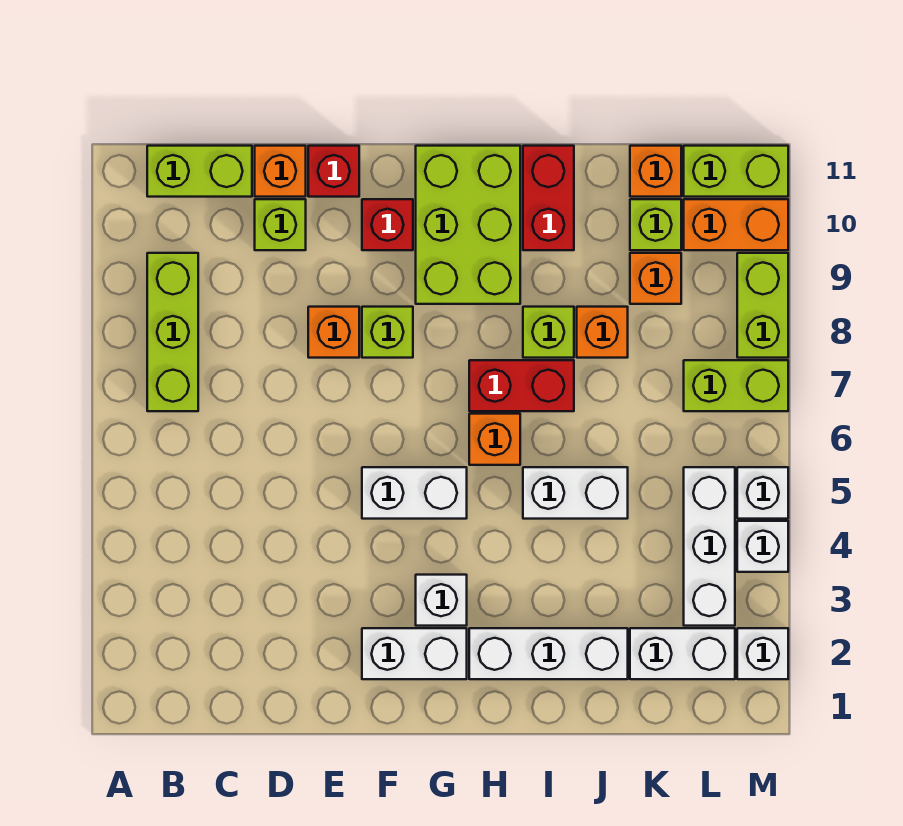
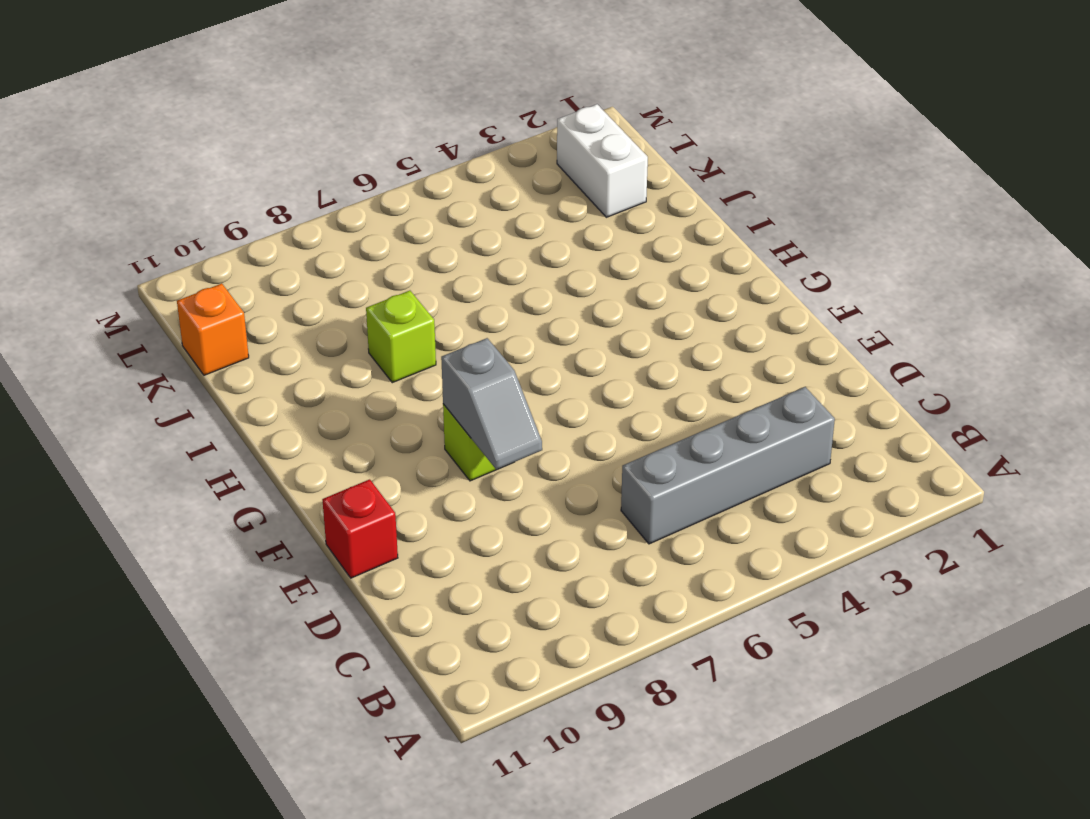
grey brick C3:C6 level 1 -> none
grey slope E8:F8 level 2 top F -> none
none -> lime brick B7:B9 level 1
none -> lime brick B11:C11 level 1
none -> lime brick D10 level 1
none -> orange brick D11 level 1

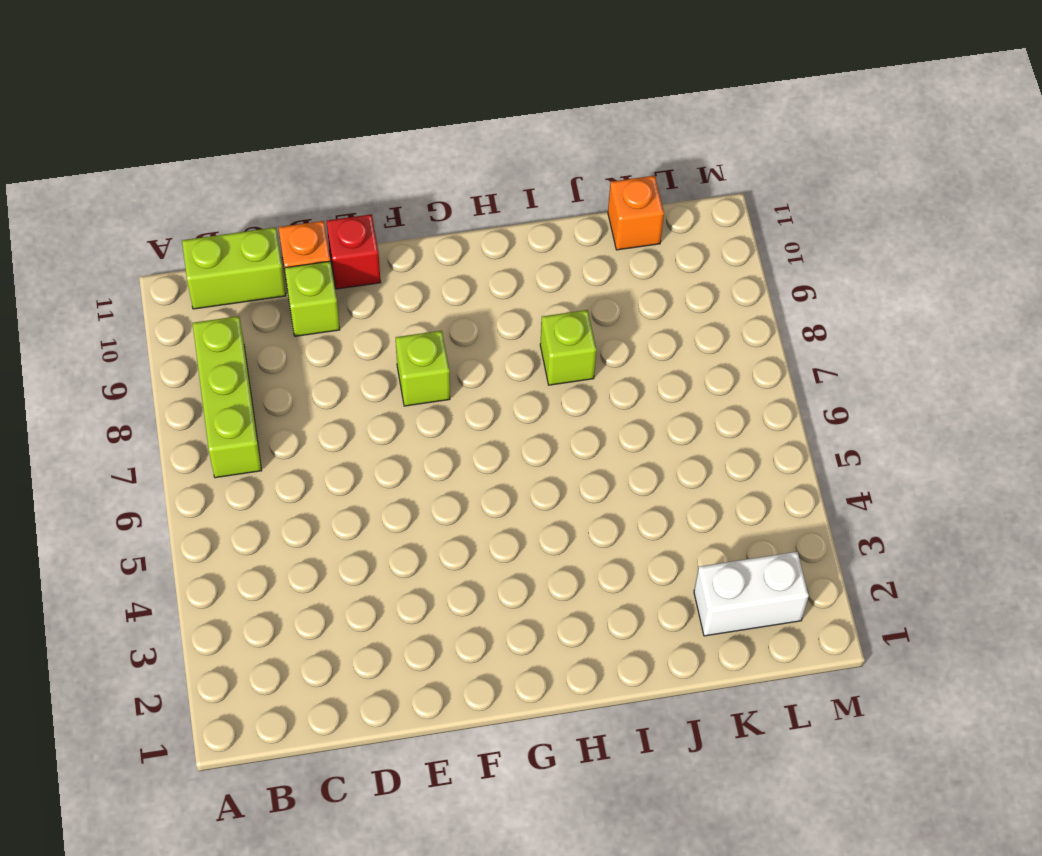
none -> orange brick E8 level 1
none -> white brick F2:G2 level 1
none -> white brick F5:G5 level 1
none -> red brick F10 level 1

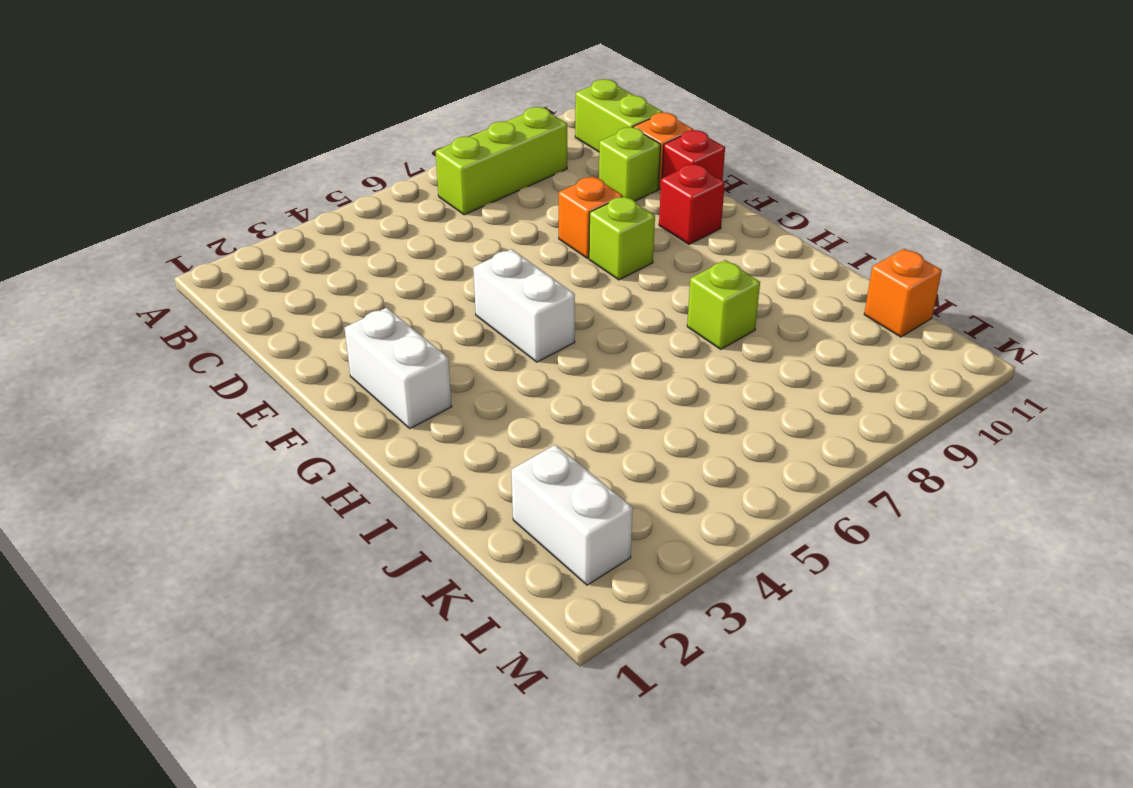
none -> white brick G3 level 1
none -> lime brick G9:H11 level 1
none -> white brick H2:J2 level 1
none -> orange brick H6 level 1

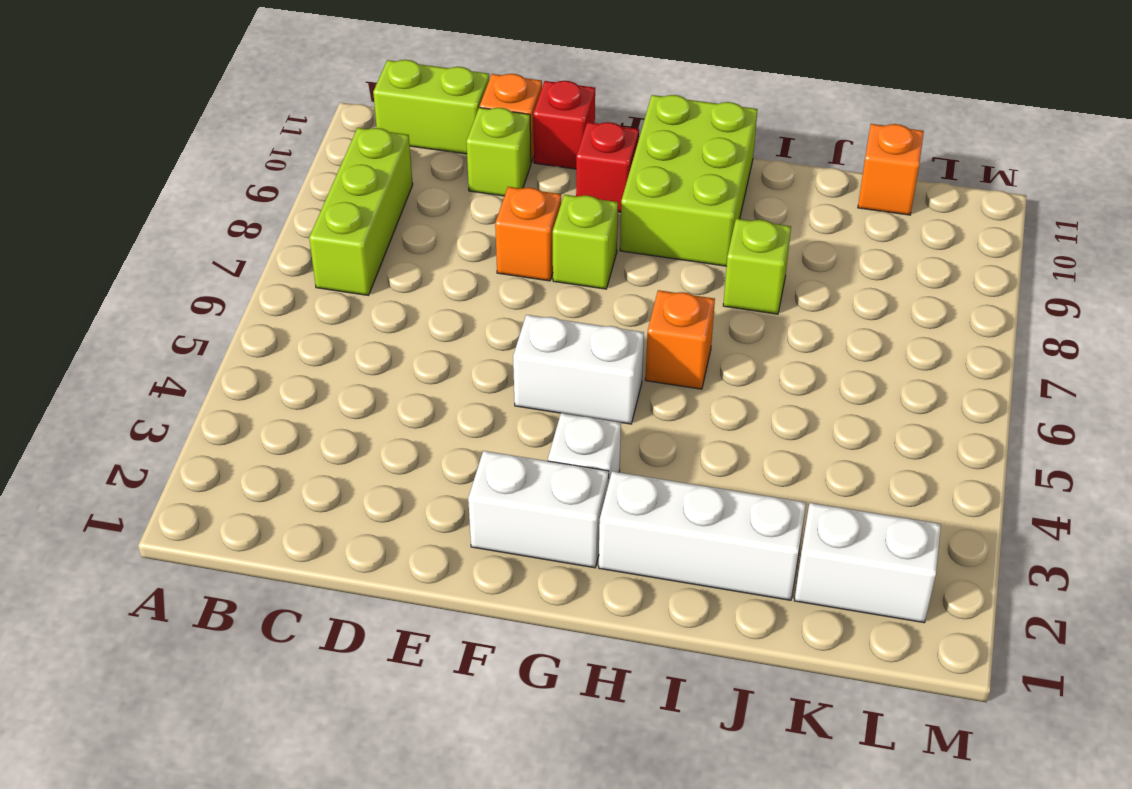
none -> red brick H7:I7 level 1
none -> white brick I5:J5 level 1
none -> red brick I10:I11 level 1
none -> orange brick J8 level 1

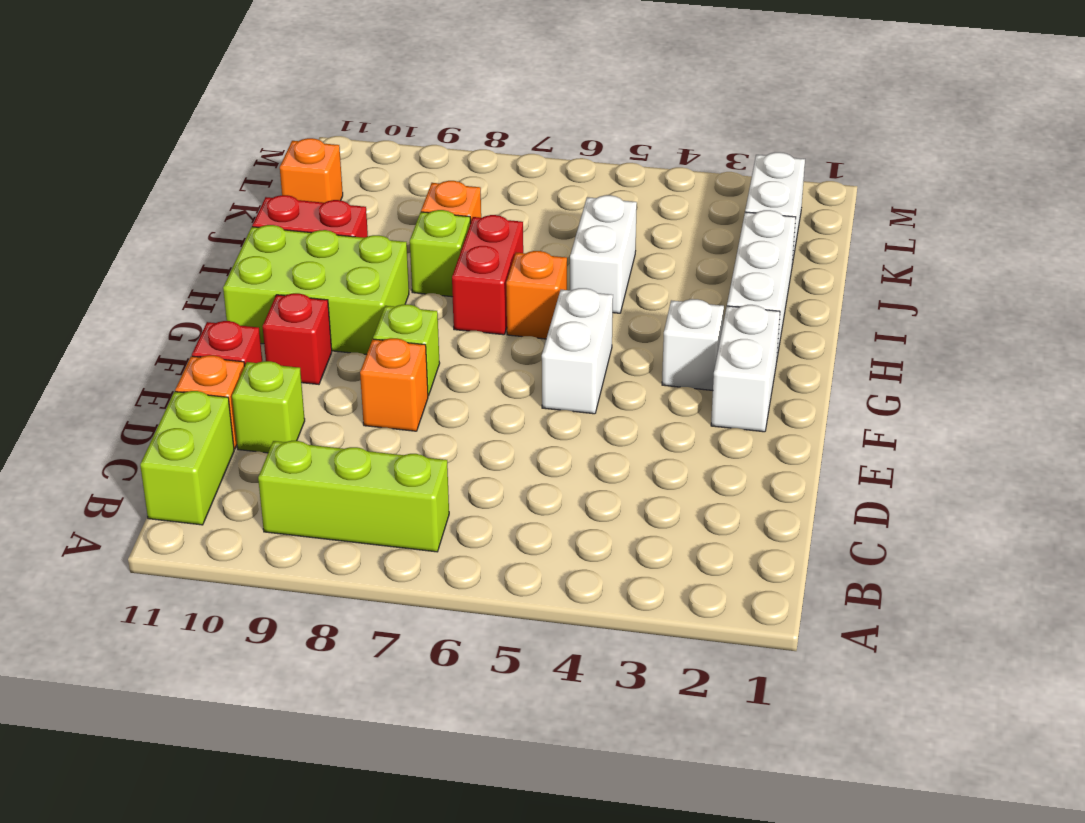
none -> orange brick K9 level 1
none -> lime brick K10 level 1
none -> white brick L3:L5 level 1
none -> lime brick L7:M7 level 1

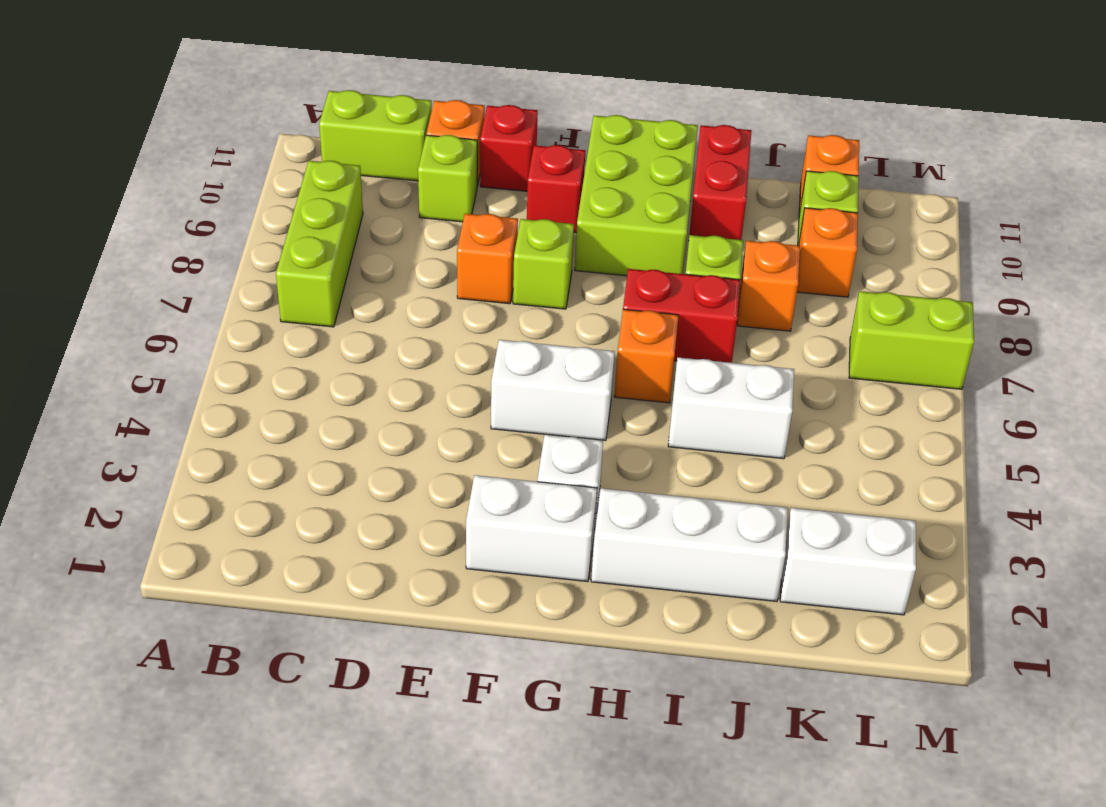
none -> white brick L3:L5 level 1
none -> orange brick L10:M10 level 1
none -> lime brick L11:M11 level 1
none -> white brick M2 level 1

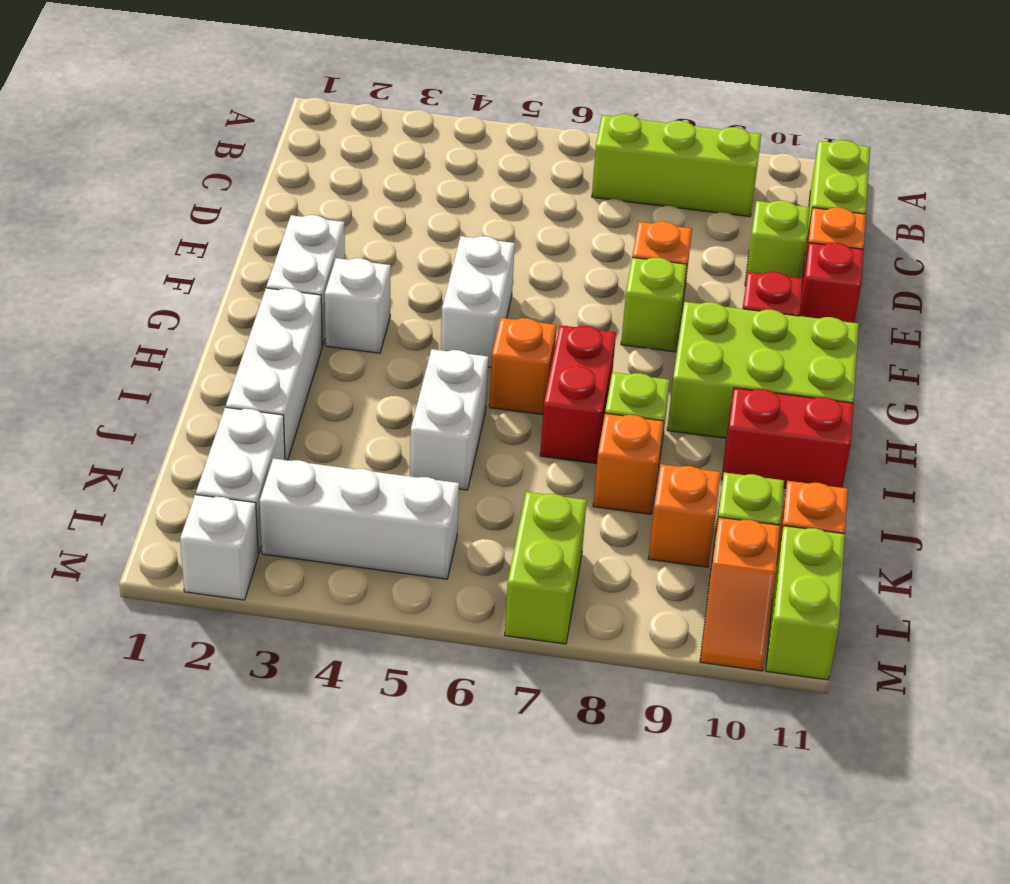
orange slope L10:M10 level 1 top L -> orange brick L10:M10 level 1
none -> white brick M4 level 1
none -> white brick M5 level 1
none -> lime brick M8:M9 level 1

